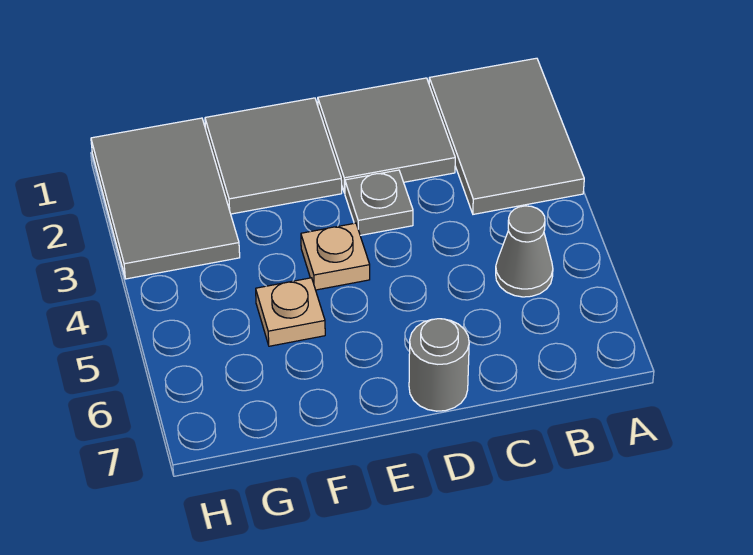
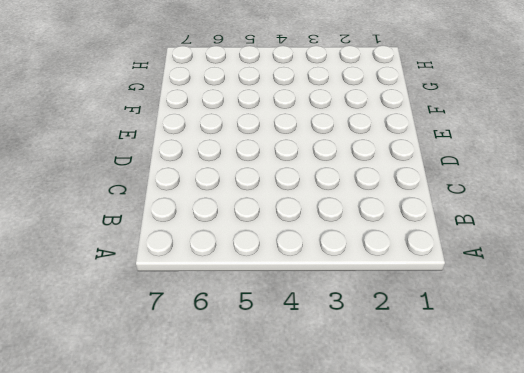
none -> grey tile A1:B3 level 1
none -> grey cone B5 level 1

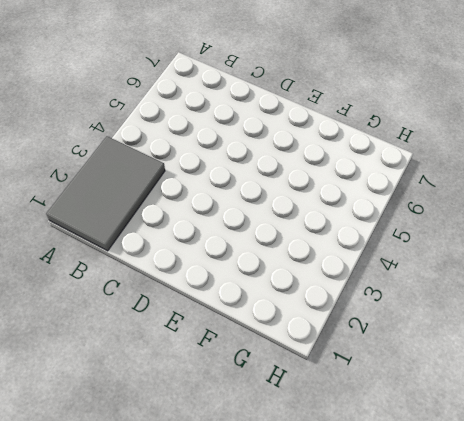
none -> grey cone B5 level 1
none -> grey tile C1:D2 level 1

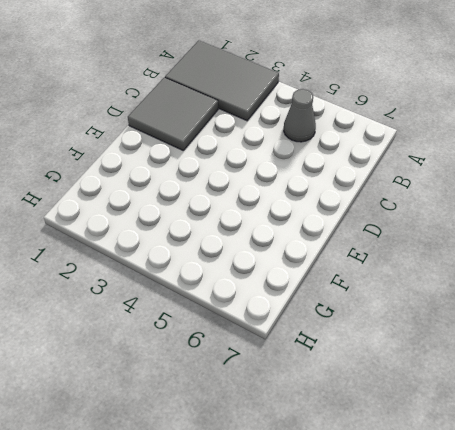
none -> grey plate D3 level 1
none -> grey round brick D7 level 1

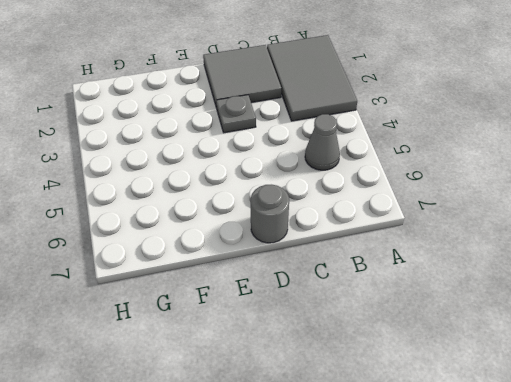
none -> grey tile E1:F2 level 1
none -> tan plate E4 level 1

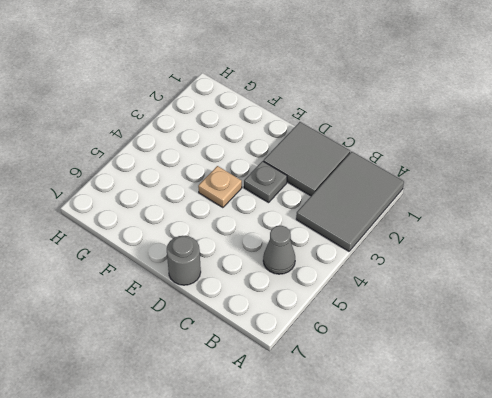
none -> grey tile E1:F2 level 1
none -> tan plate F5 level 1

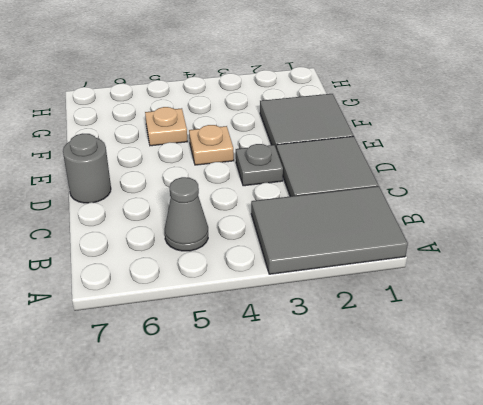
none -> grey tile G1:H3 level 1

